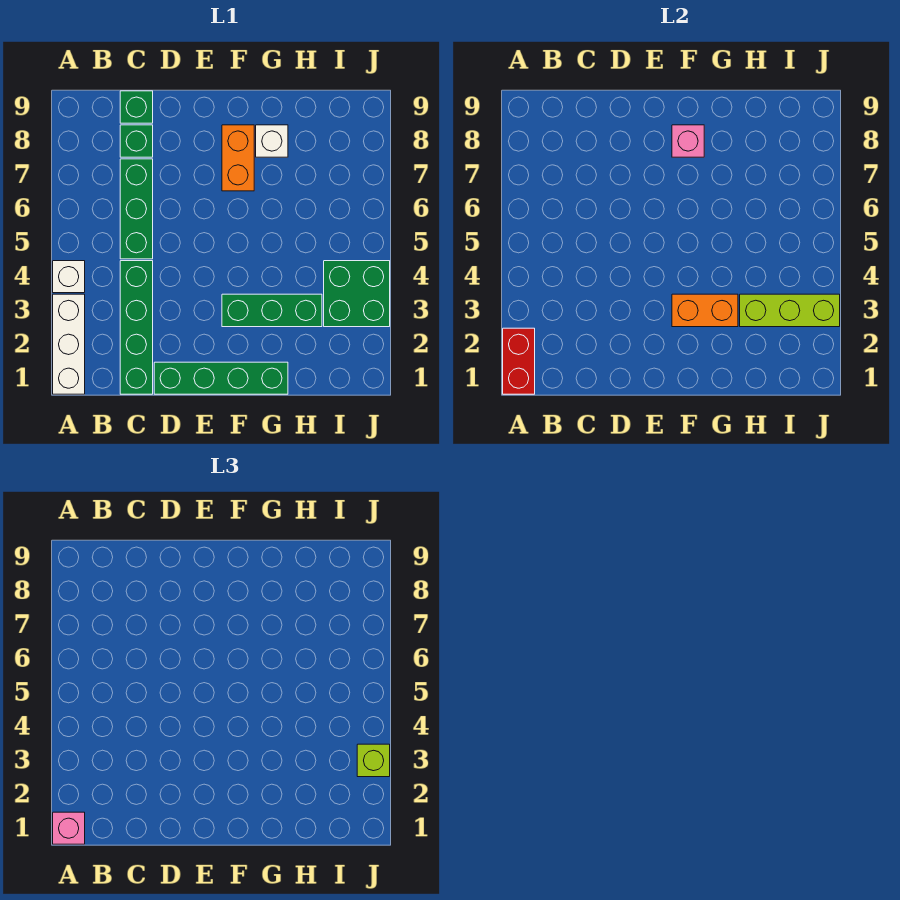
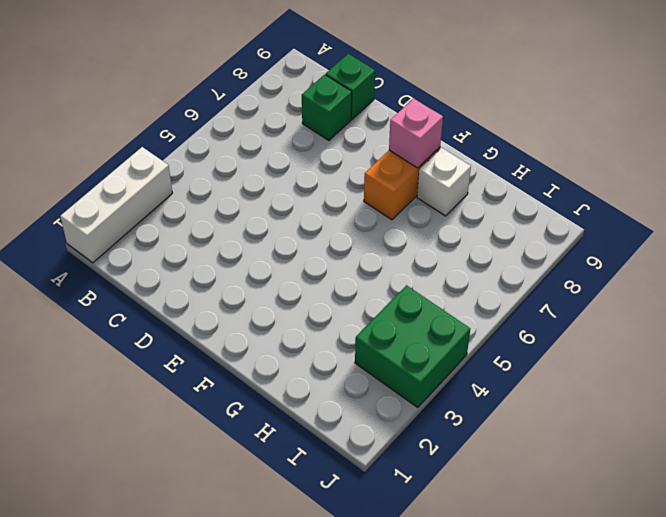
none -> white brick A4 level 1
none -> green brick C1:C4 level 1
none -> green brick C5:C7 level 1

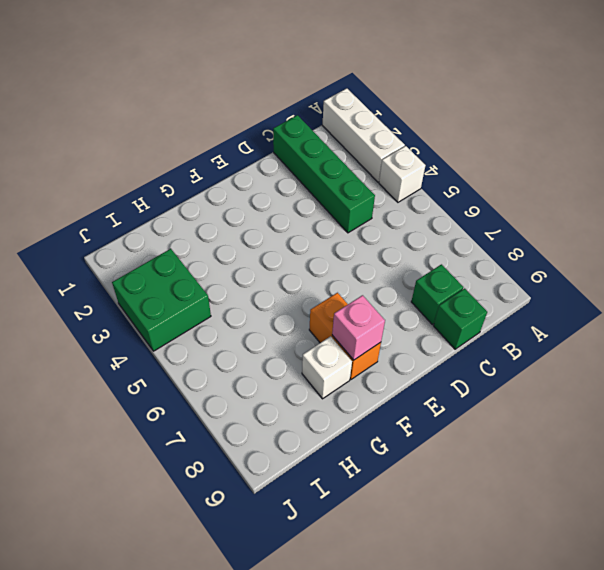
none -> green brick C5:C7 level 1
none -> green brick D1:G1 level 1
none -> green brick F3:H3 level 1

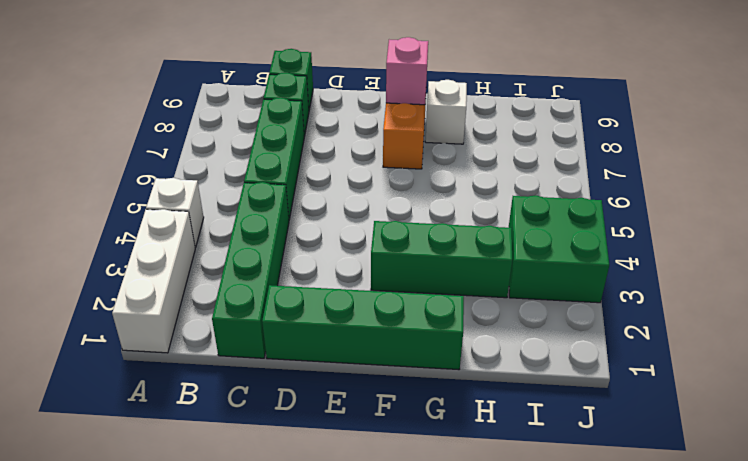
none -> red brick A1:A2 level 2
none -> orange brick F3:G3 level 2
none -> lime brick H3:J3 level 2

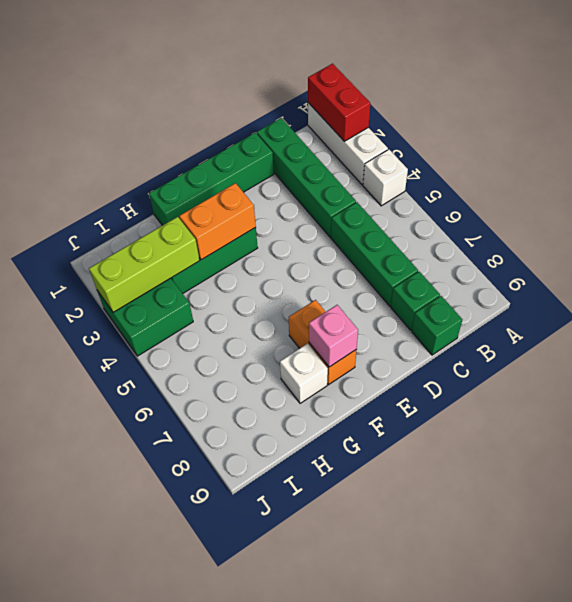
none -> pink brick A1 level 3
none -> lime brick J3 level 3

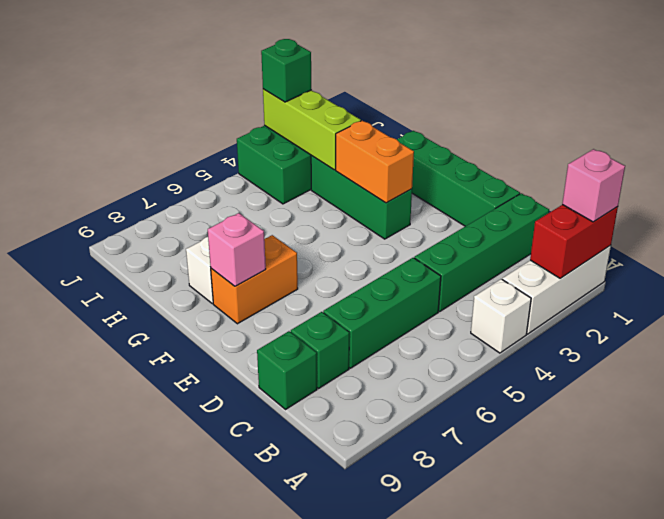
green brick J3 level 3 -> lime brick J3 level 3

